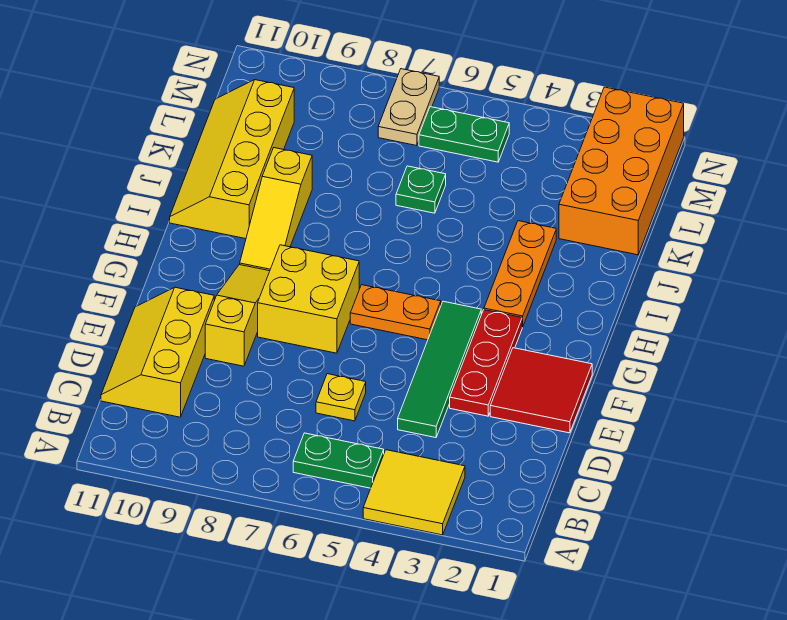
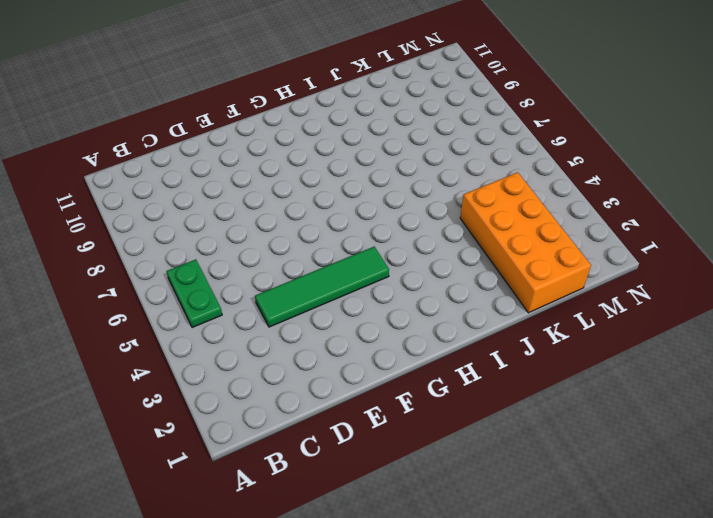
orange brick K1:L4 level 1 -> orange brick K1:N2 level 1
none -> yellow tile A3:B4 level 1
none -> yellow slope C10:E11 level 1 top 10
none -> yellow plate D6 level 1

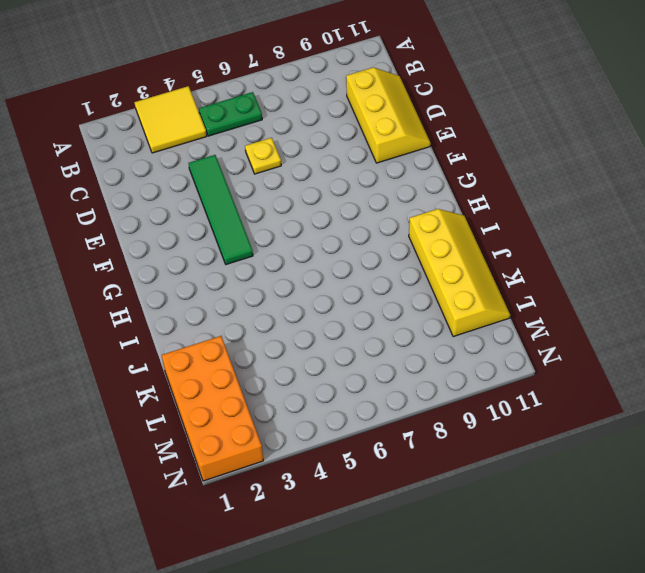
none -> red tile E1:F2 level 1
none -> red plate E3:G3 level 1
none -> yellow slope E9:G9 level 1 top E

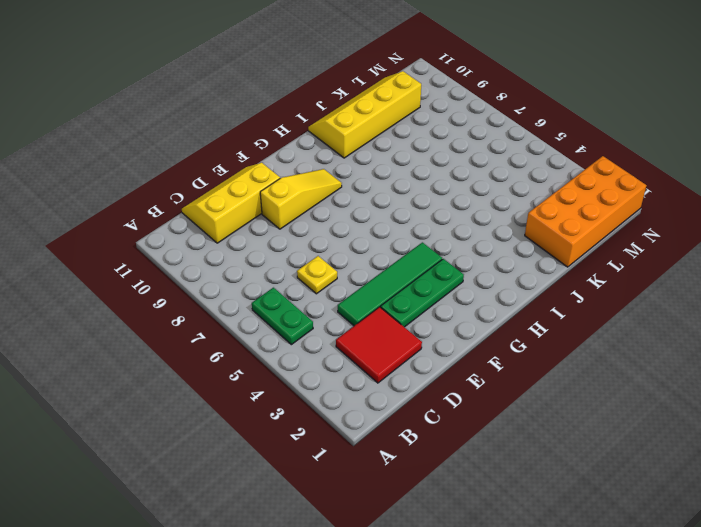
red tile C2:D3 level 1 -> red tile E1:F2 level 1
green plate E3:G3 level 1 -> red plate E3:G3 level 1
none -> yellow tile A3:B4 level 1
none -> yellow brick F7:G8 level 1
none -> orange plate G5:G6 level 1

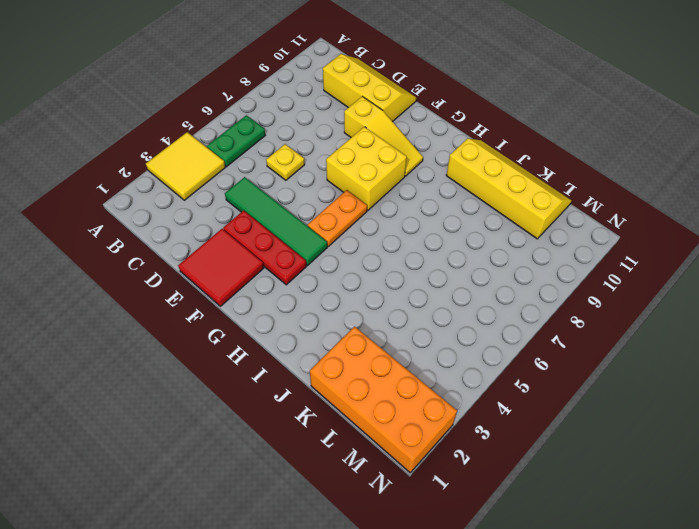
none -> orange plate H3:J3 level 1
none -> yellow slope H9:J9 level 1 top J
none -> green plate K6 level 1

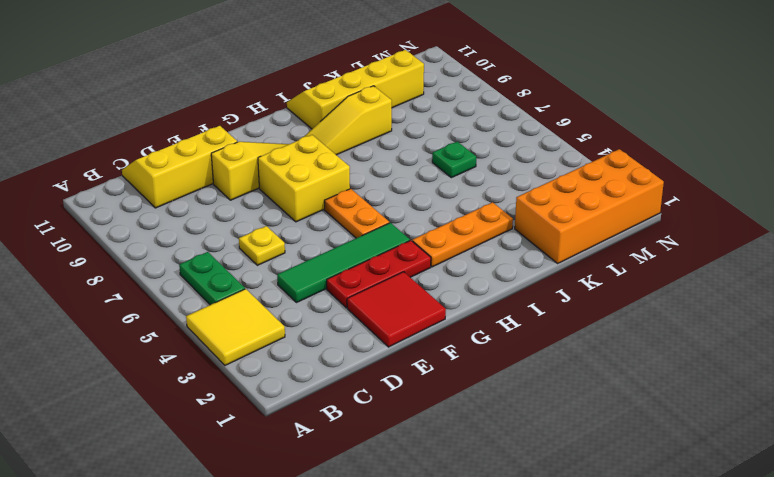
none -> green plate M5:M6 level 1
none -> tan plate M7:N7 level 1

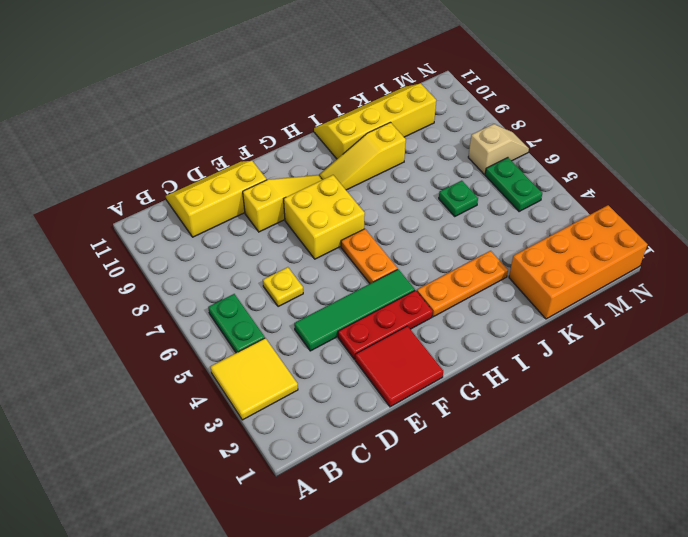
tan slope M7:N7 level 1 top M -> tan plate M7:N7 level 1

